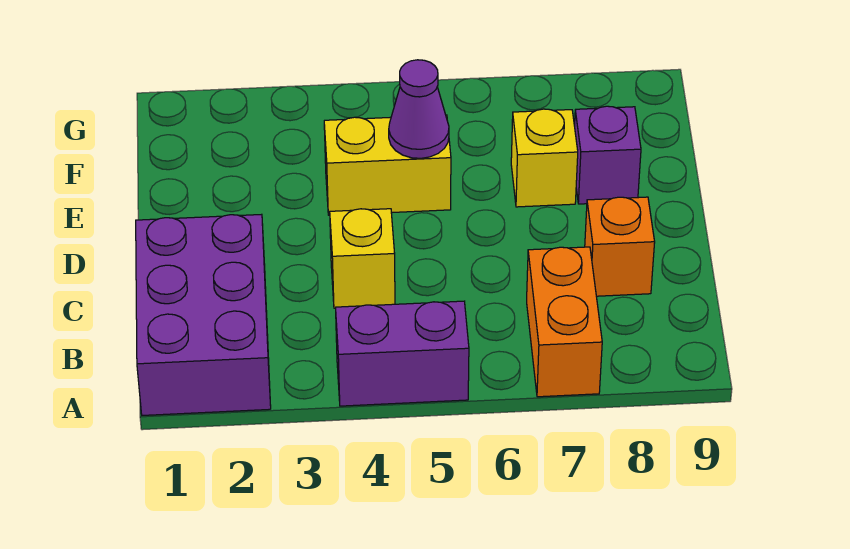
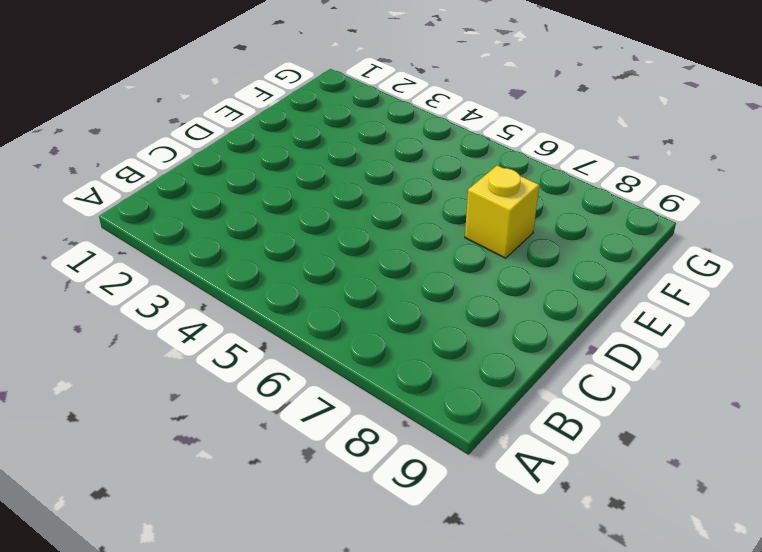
none -> purple brick A1:C2 level 1
none -> purple brick A4:A5 level 1

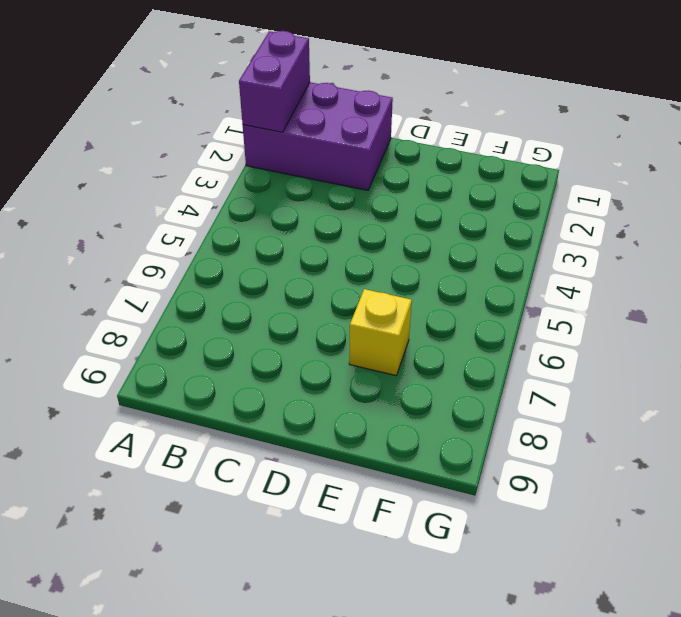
purple brick A1:A2 level 2 -> purple brick A4:A5 level 1
none -> orange brick A7:B7 level 1
none -> yellow brick C4 level 1

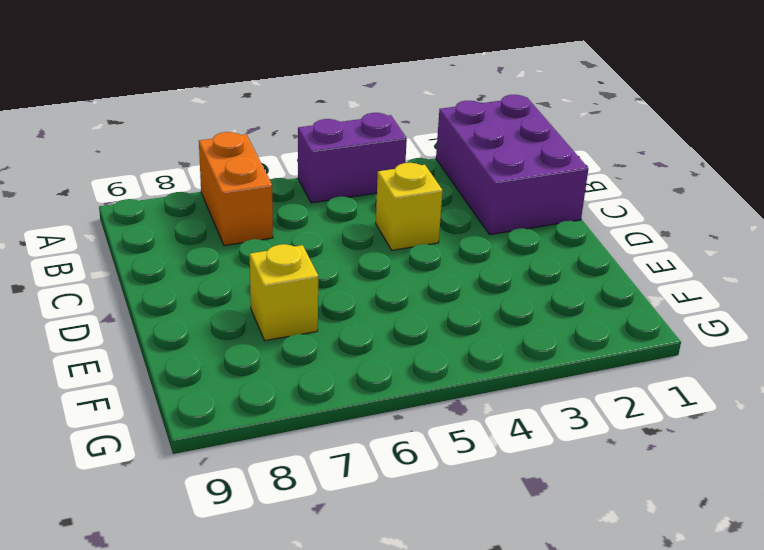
none -> orange brick C8 level 1
none -> yellow brick E4:E5 level 1

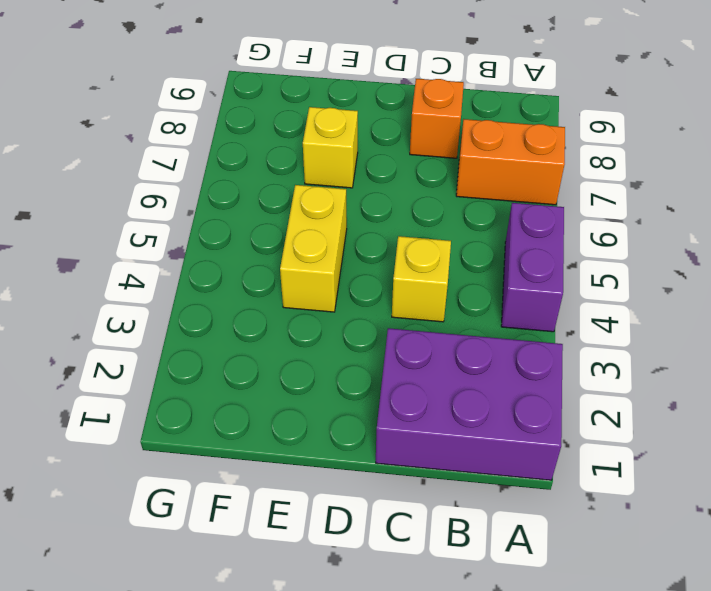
none -> purple brick E8 level 1
none -> purple cone E5 level 2

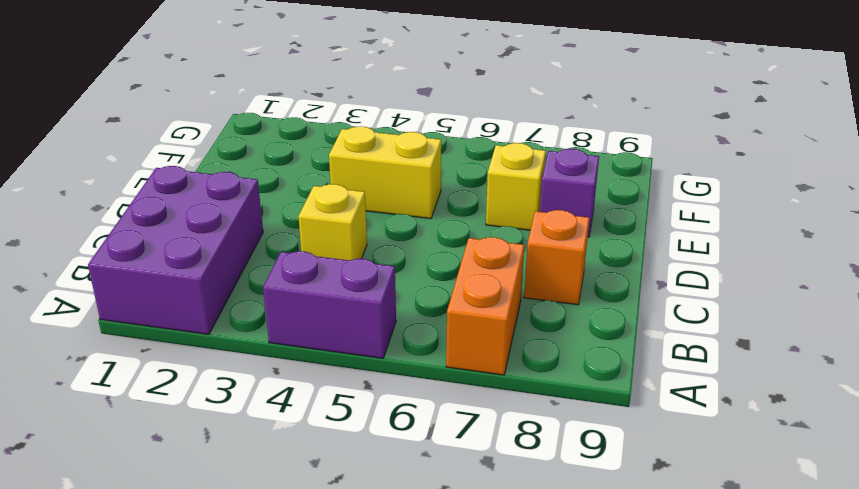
none -> purple cone E5 level 2

